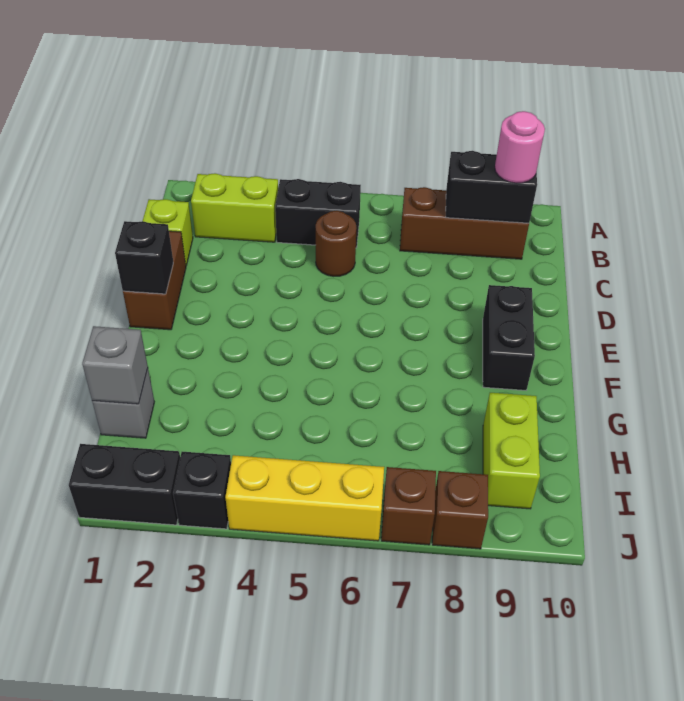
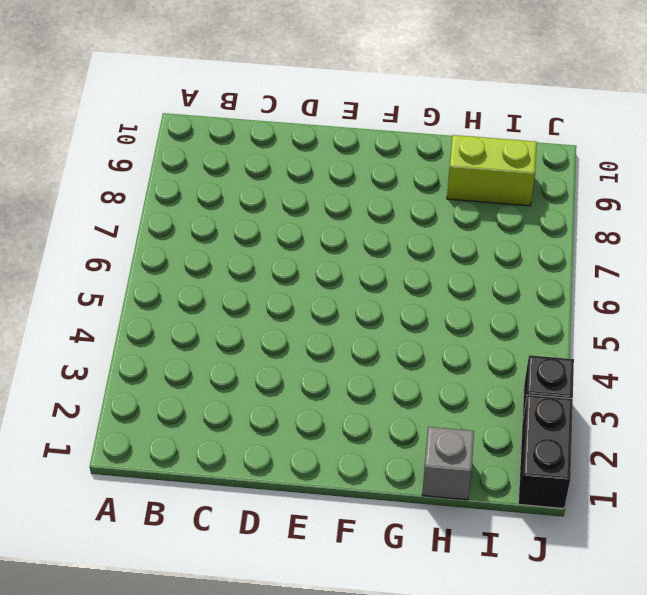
none -> lime brick B2:B3 level 1
none -> black brick B4:B5 level 1
none -> brown brick B7:B9 level 1

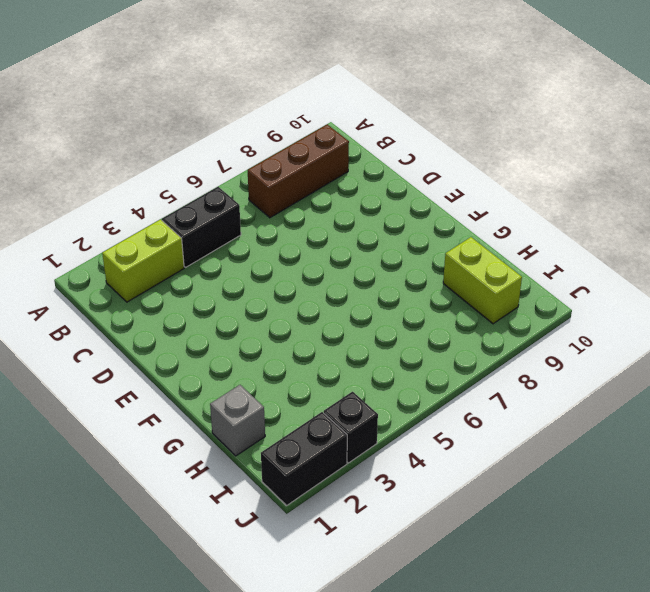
none -> lime brick C1 level 1
none -> brown round brick C5 level 1
none -> brown brick D1:E1 level 1

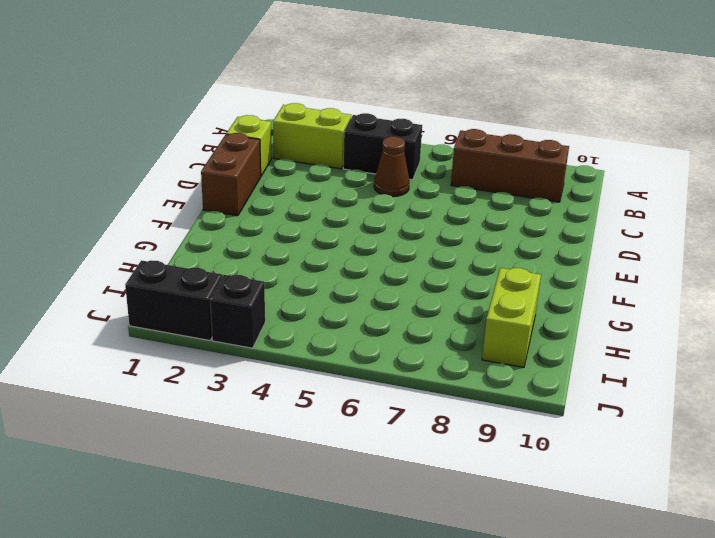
brown cone C5 level 1 -> brown round brick C5 level 1
none -> black brick E9:F9 level 1
none -> grey brick H1 level 1
none -> yellow brick J4:J6 level 1

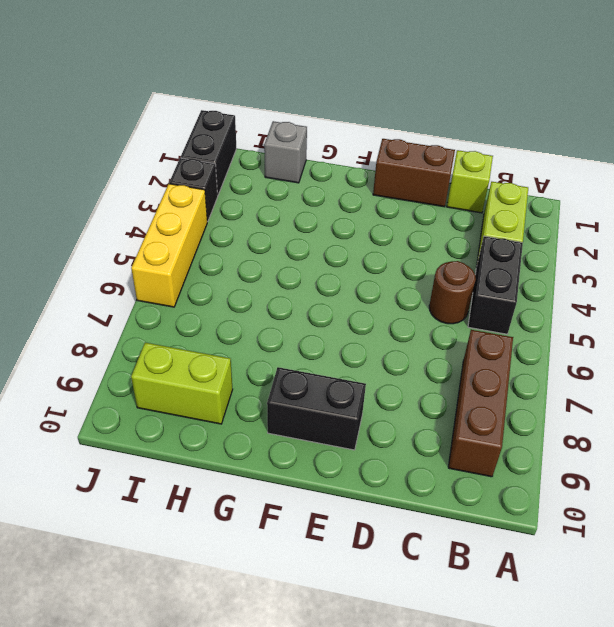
none -> brown brick J7 level 1
none -> brown brick J8 level 1
none -> black brick B8:B9 level 2

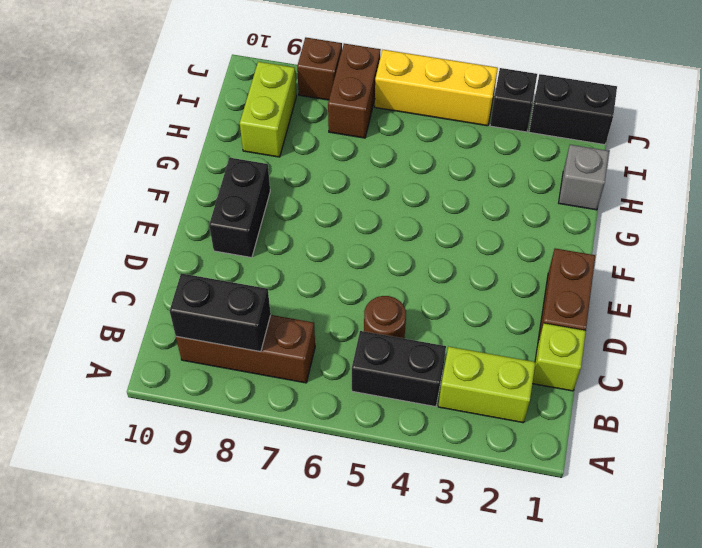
brown brick I7:J7 level 1 -> brown brick J7 level 1
none -> black brick E1 level 2
none -> grey brick H1 level 2
none -> pink round brick B9 level 3

